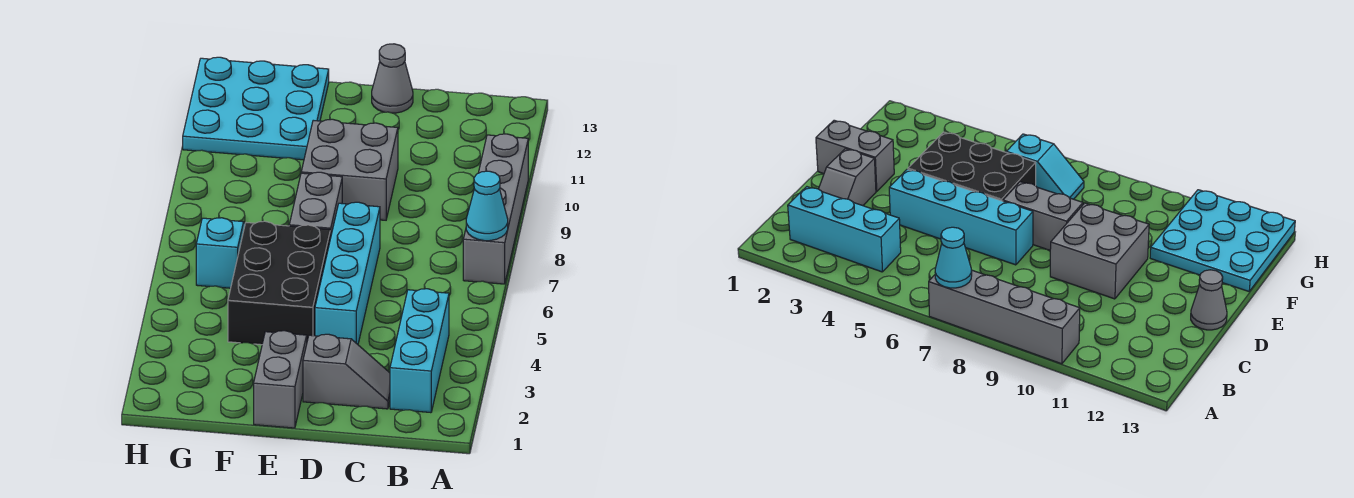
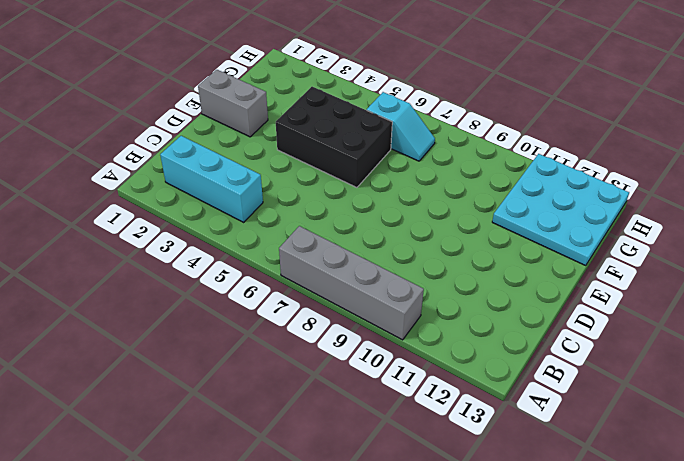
none -> grey slope C2:D2 level 1 top D
none -> cyan brick D4:D7 level 1
none -> grey brick D9:E10 level 1

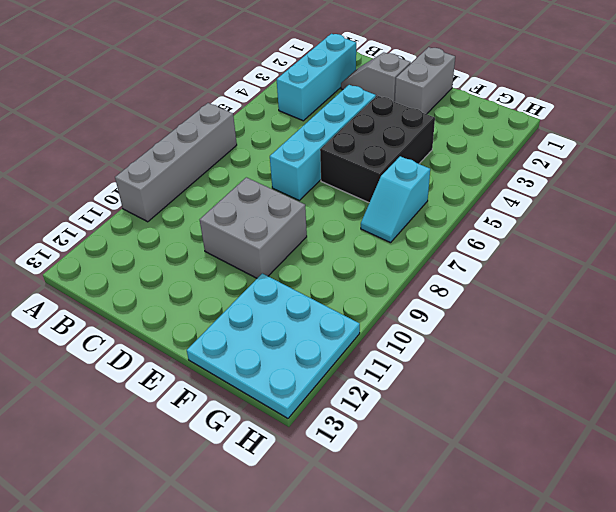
none -> grey cone D13 level 1
none -> grey brick E7:E8 level 1
none -> cyan cone A7 level 2

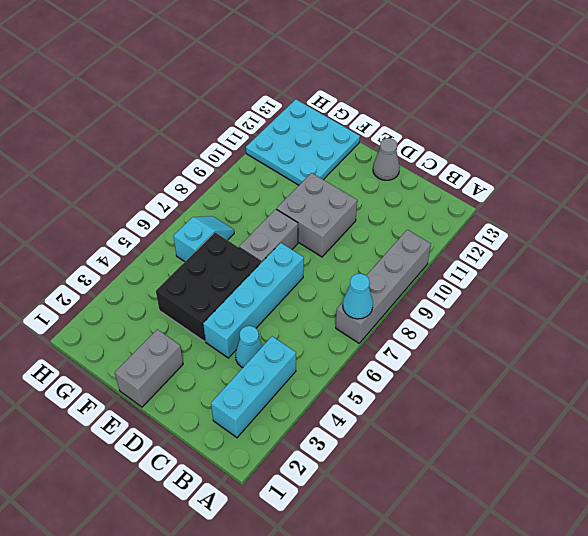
cyan cone C4 level 1 -> none
none -> grey slope C2:D2 level 1 top D

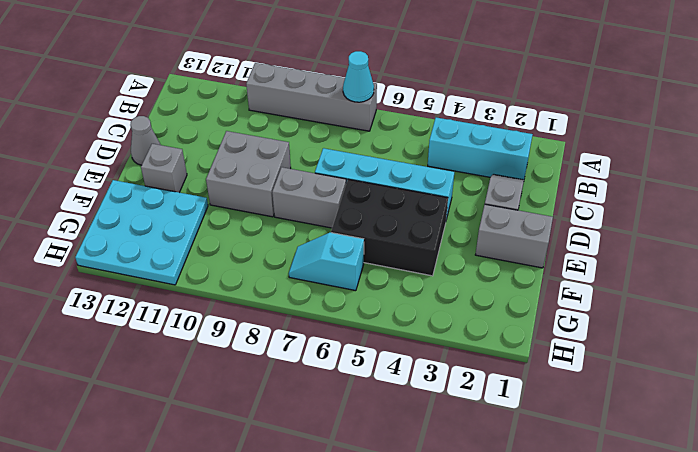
grey brick E12 level 1 -> none

